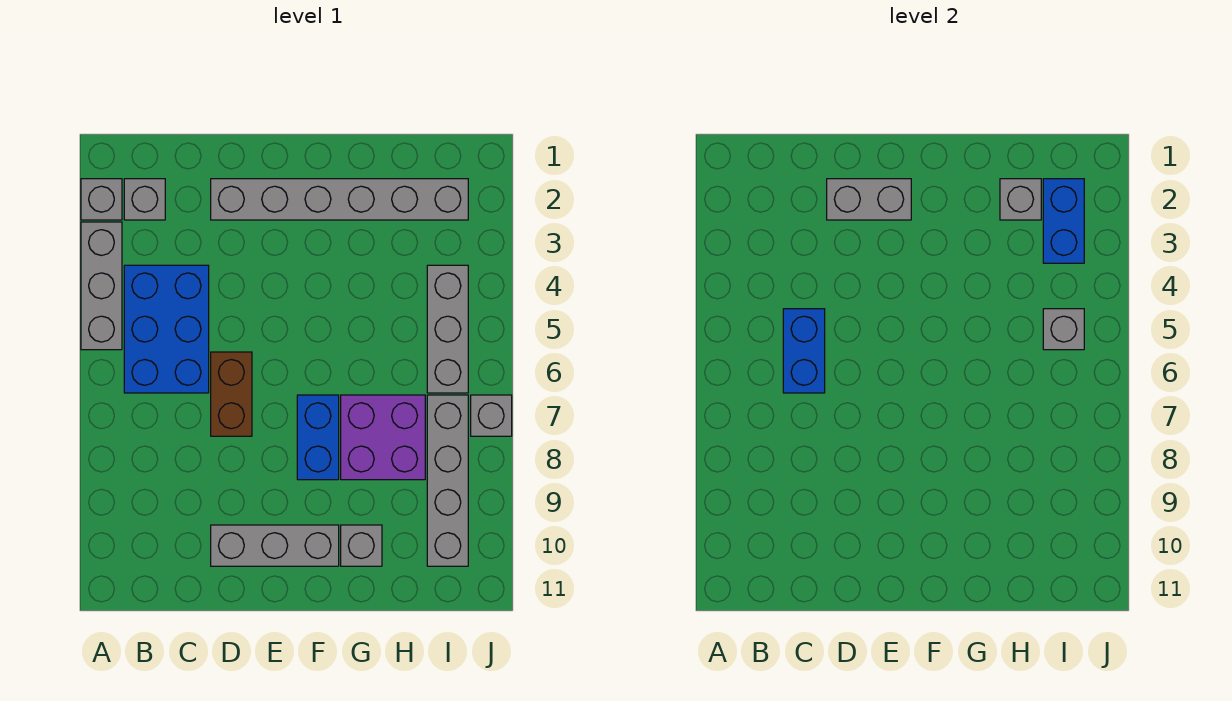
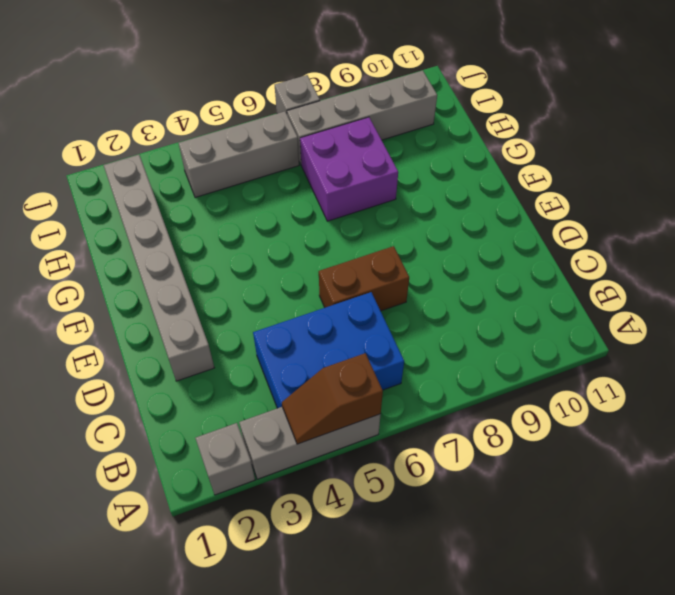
brown slope A4:A5 level 2 top 5 -> none
none -> grey brick B2 level 1
none -> grey brick D10:F10 level 1
none -> blue brick F7:F8 level 1

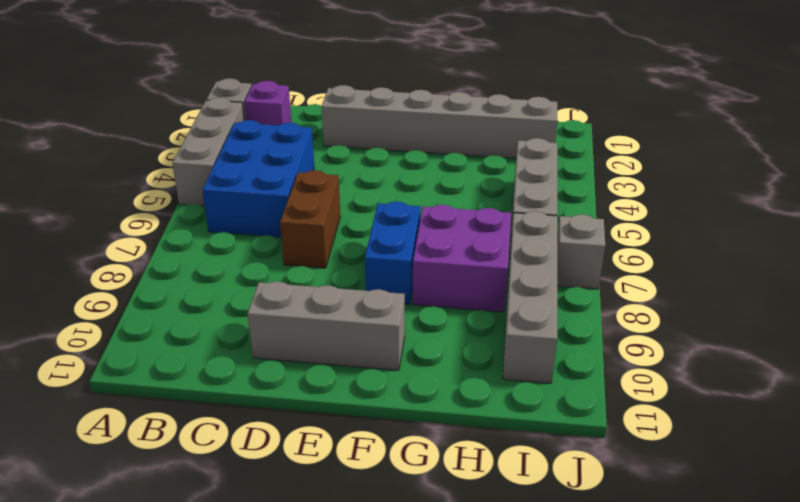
purple brick B2 level 1 -> grey brick B2 level 1
none -> grey brick G10 level 1
none -> blue brick C5:C6 level 2
none -> grey brick D2:E2 level 2

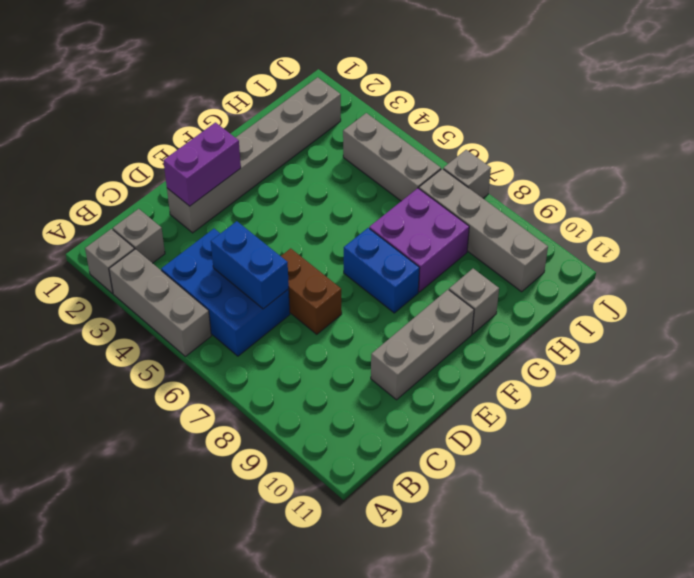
purple brick D2:E2 level 2 -> grey brick D2:E2 level 2
none -> grey brick H2 level 2
none -> blue brick I2:I3 level 2
none -> grey brick I5 level 2

